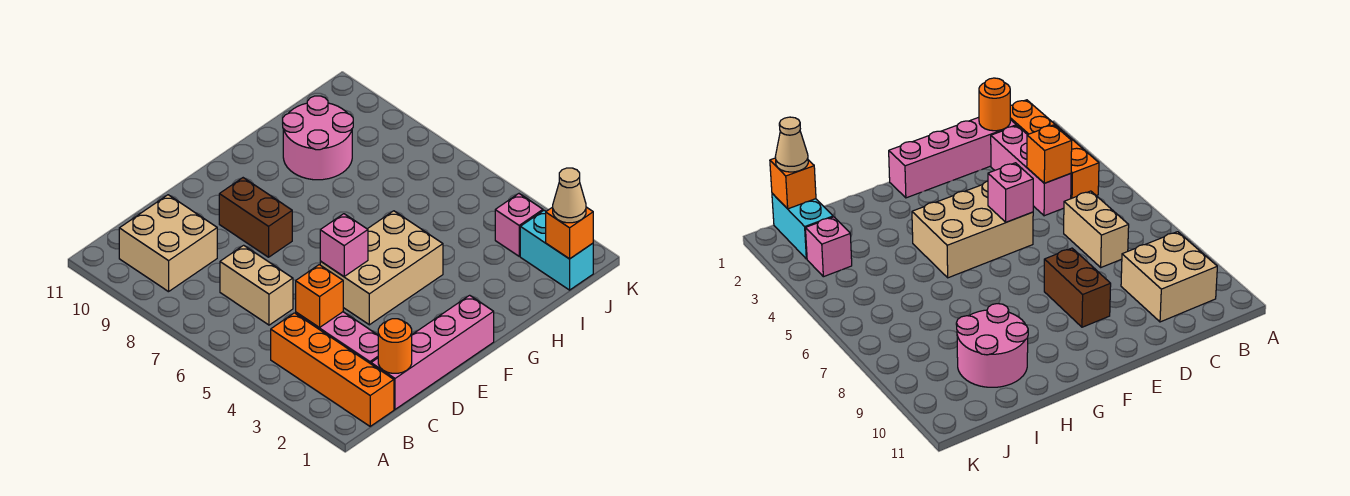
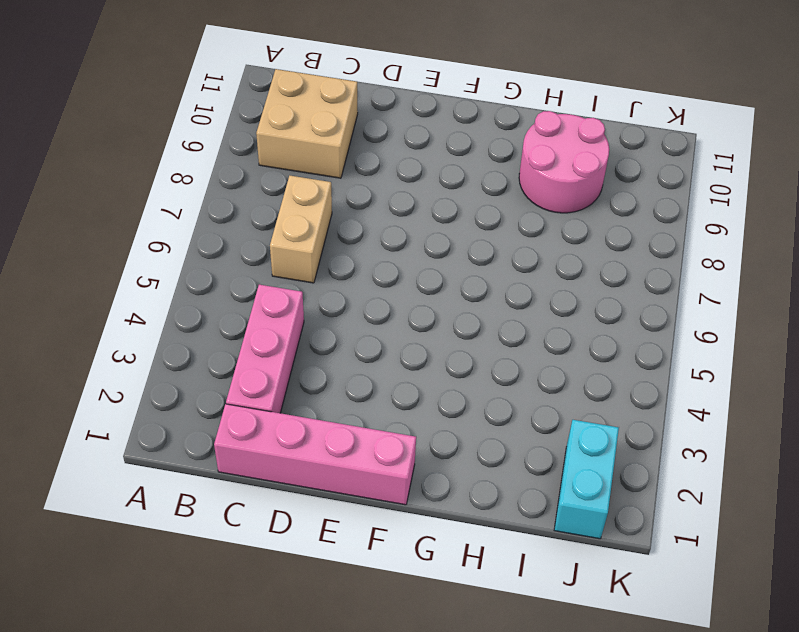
none -> orange brick B1:B4 level 1
none -> tan brick E4:G5 level 1
none -> brown brick E8:E9 level 1

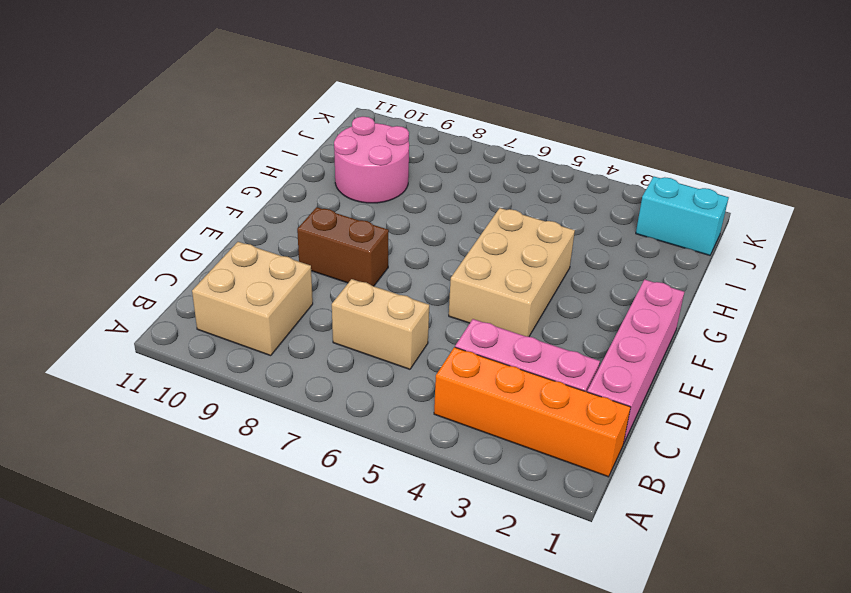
none -> pink brick J3 level 1
none -> orange round brick C1 level 2
none -> orange brick C4 level 2

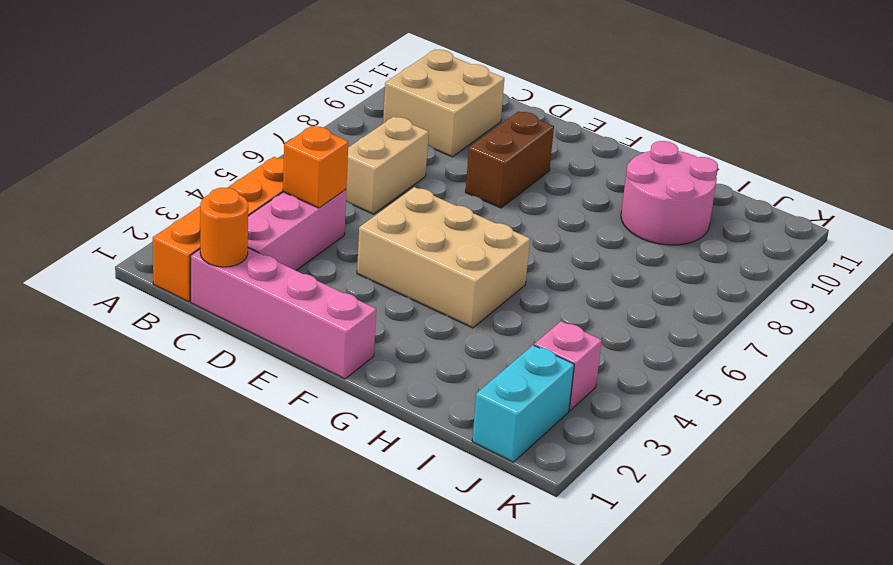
none -> pink brick E5 level 2
none -> orange brick J1 level 2
none -> tan cone J1 level 3

